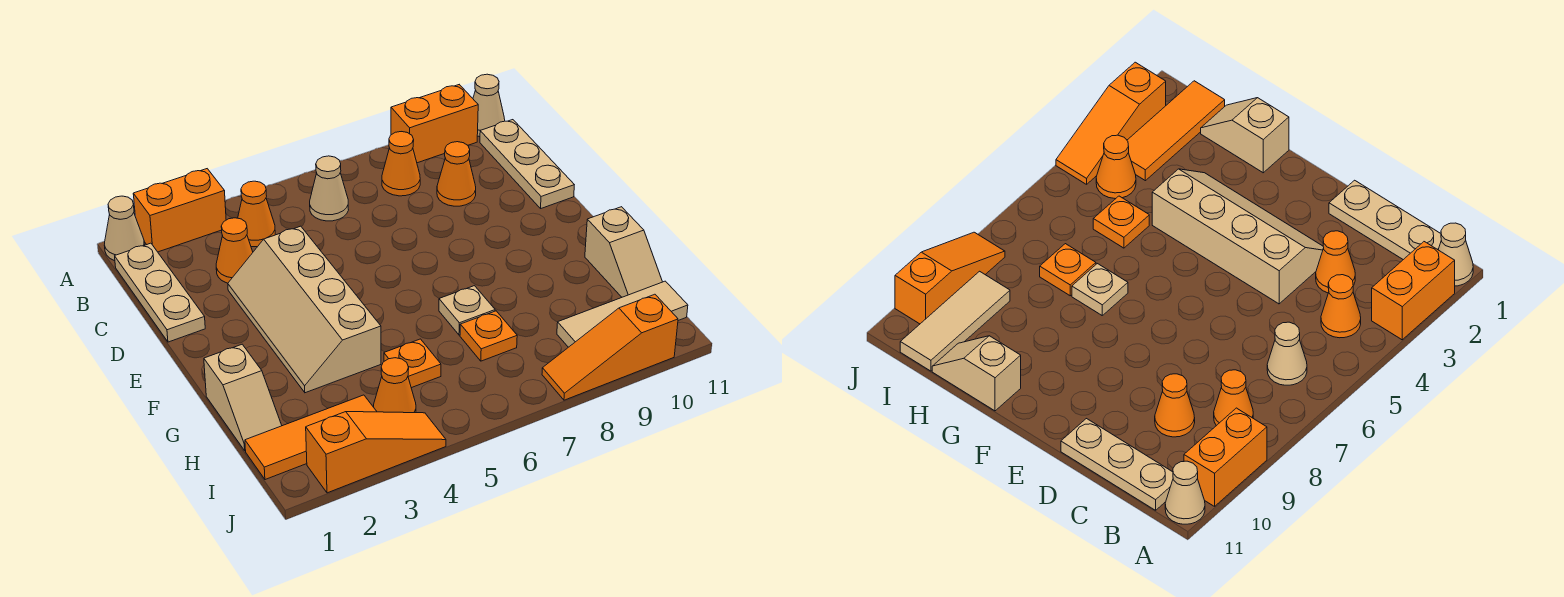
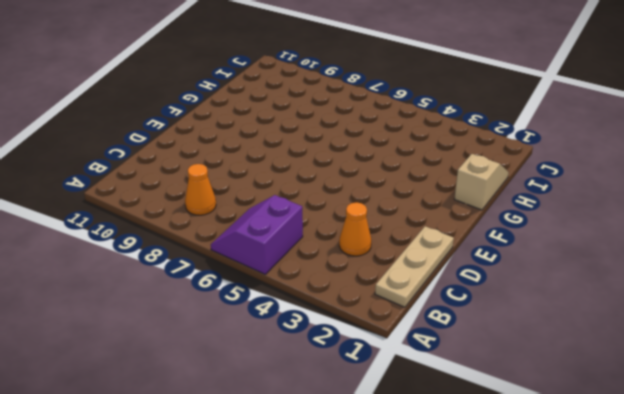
purple slope A5:B6 level 1 top 5 -> tan cone B6 level 1
none -> tan cone A1 level 1
none -> orange brick A2:A3 level 1
none -> orange brick A9:A10 level 1

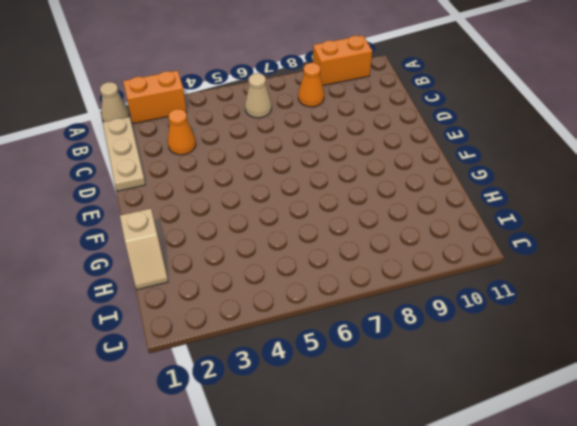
none -> tan cone A11 level 1
none -> orange cone B4 level 1
none -> tan plate B11:D11 level 1

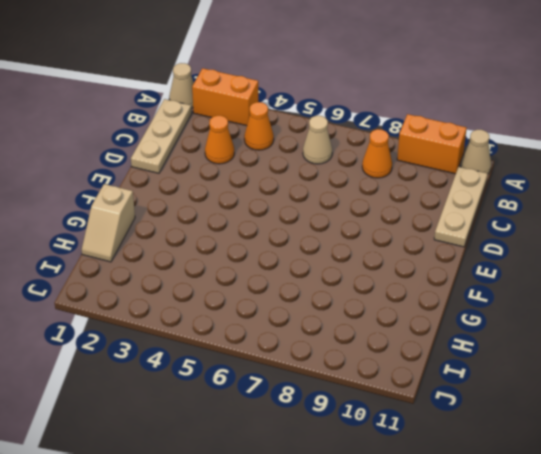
none -> orange cone C9 level 1
none -> tan slope D3:G4 level 1 top 4
none -> tan plate G7 level 1

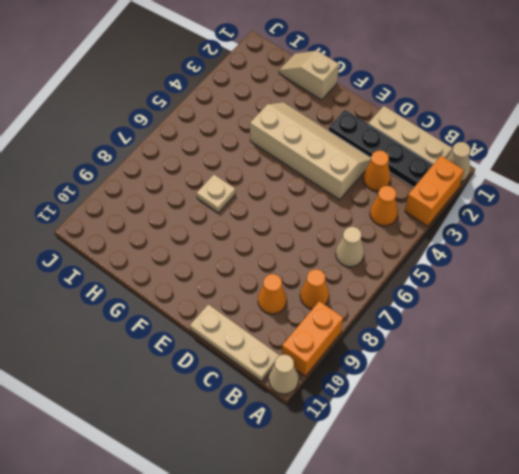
black plate B2:E2 level 1 -> none
none -> tan slope G11:H11 level 1 top G
none -> orange plate H5 level 1
none -> orange plate H7 level 1

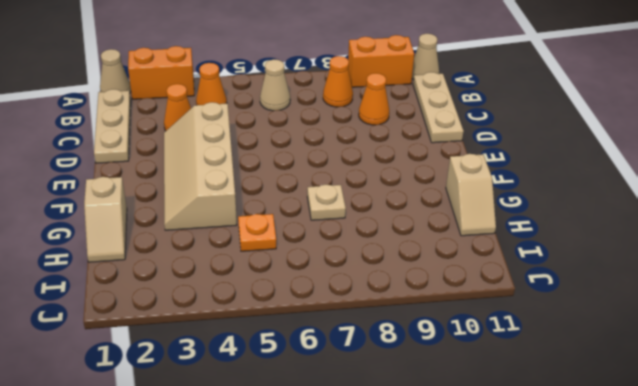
none -> orange plate H7 level 1
none -> orange tile I1:I3 level 1
none -> orange cone I4 level 1

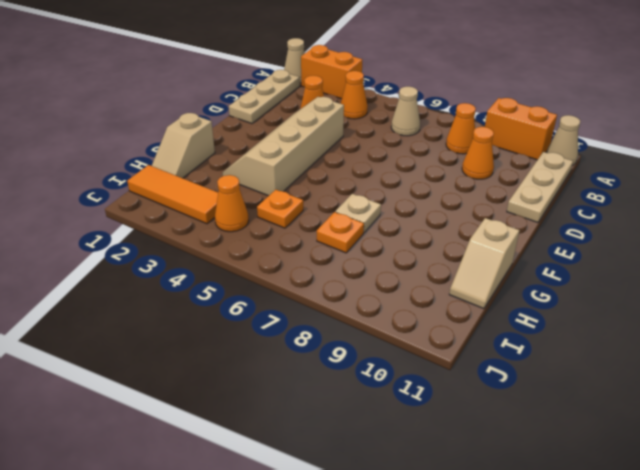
none -> tan tile I9:I11 level 1
none -> orange slope J2:J4 level 1 top 2
none -> orange slope J8:J10 level 1 top 10

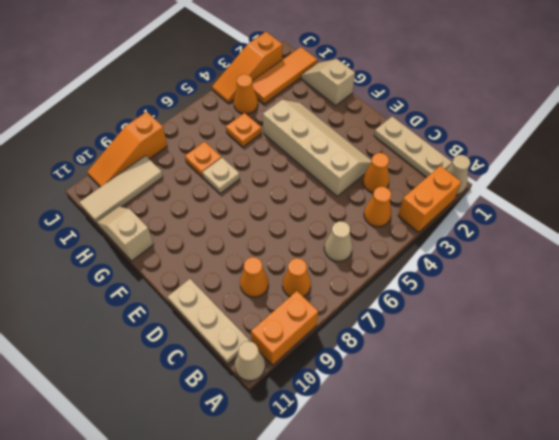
orange slope J8:J10 level 1 top 8 -> orange slope J8:J10 level 1 top 10

